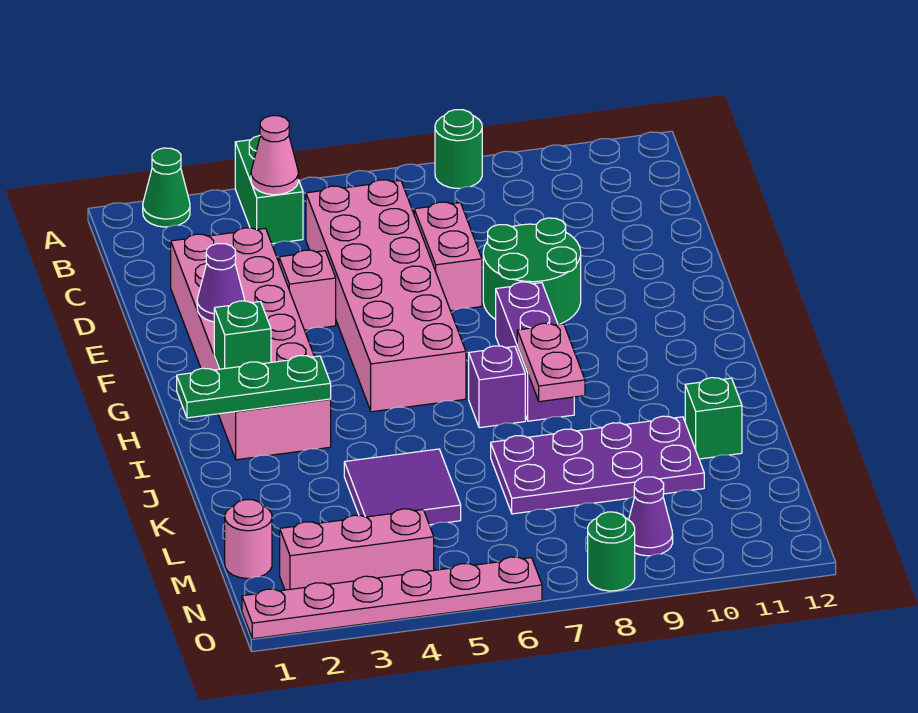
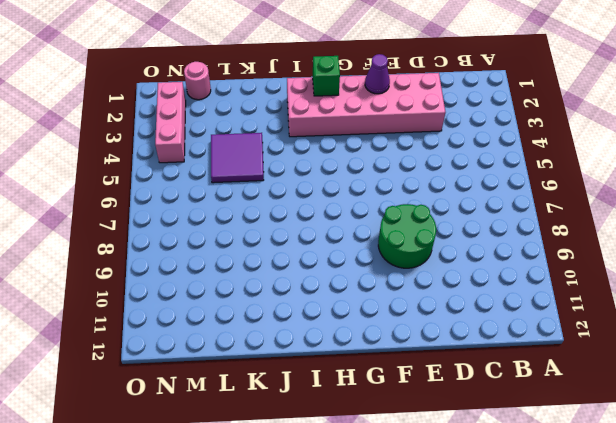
none -> green cone A2 level 1
none -> green brick A4:B4 level 1
none -> green round brick A8 level 1

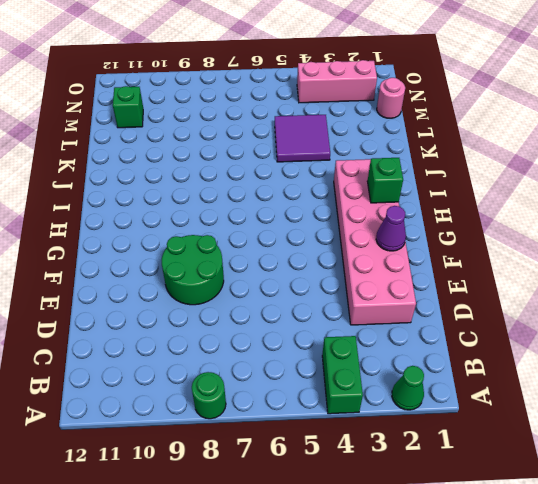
green brick M11 level 1 -> green brick K11 level 1
none -> pink brick C5:H6 level 1
none -> pink brick D7:E7 level 1
none -> pink brick E4 level 1

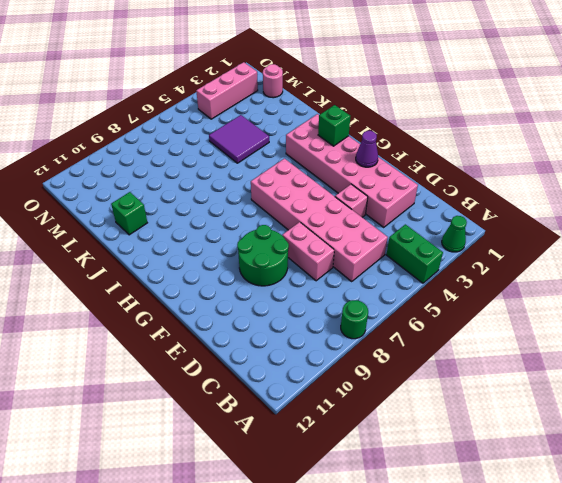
none -> purple brick G8:I8 level 1
none -> purple brick I7 level 1
none -> purple plate K7:L10 level 1

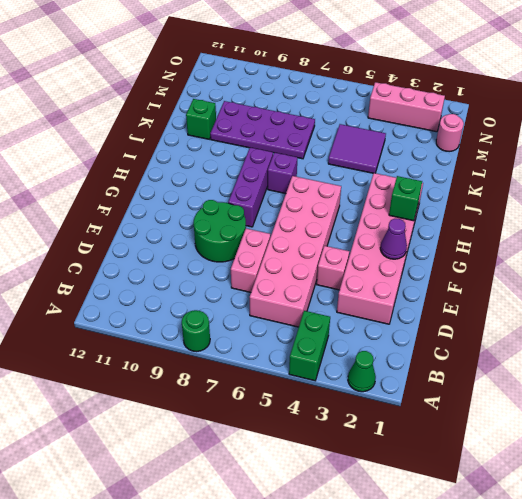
none -> purple cone N9 level 1
none -> pink plate O1:O6 level 1
none -> green round brick O8 level 1

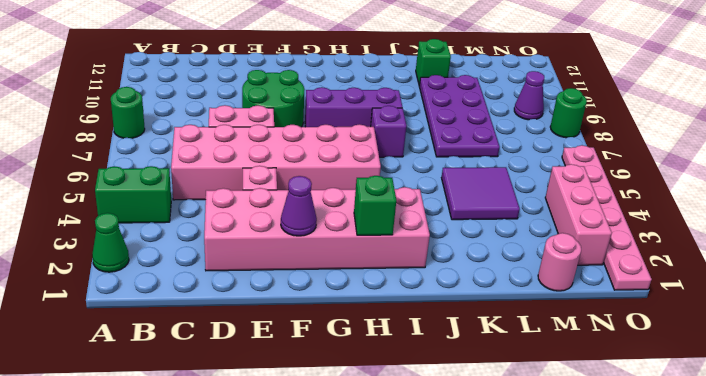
none -> pink cone B4 level 2
none -> green plate I1:I3 level 2
none -> pink plate I8:J8 level 2

